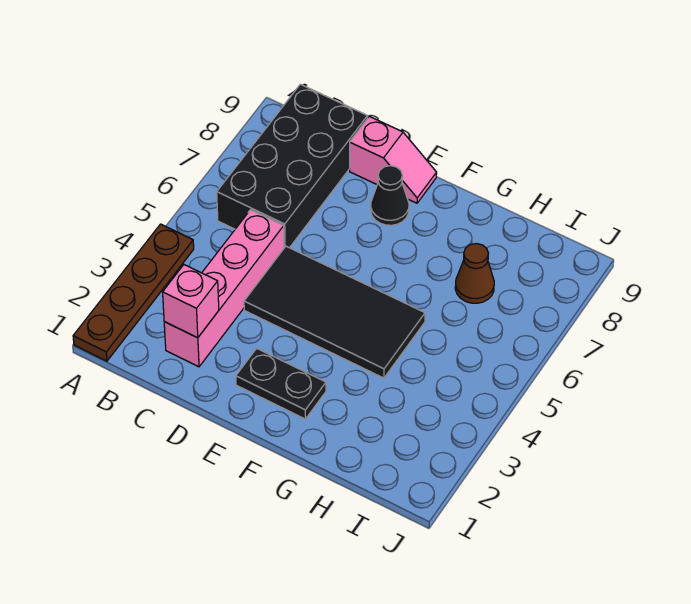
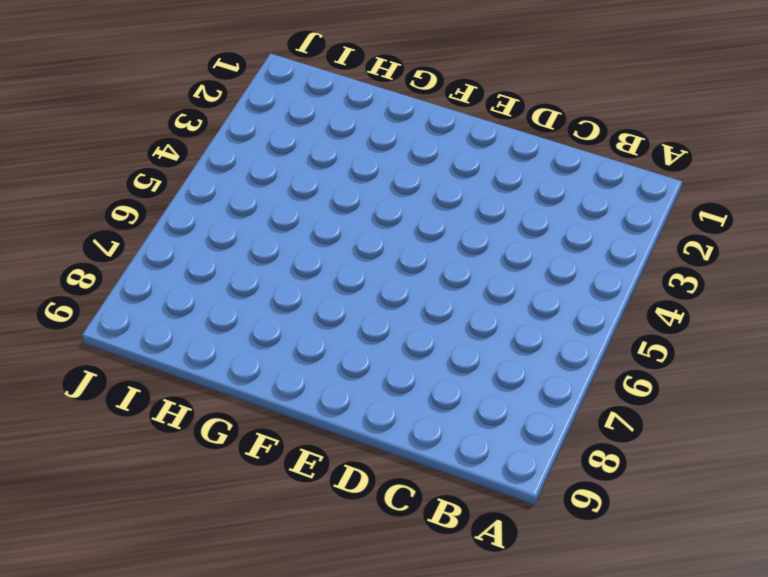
none -> brown plate A1:A4 level 1
none -> black brick B6:C9 level 1

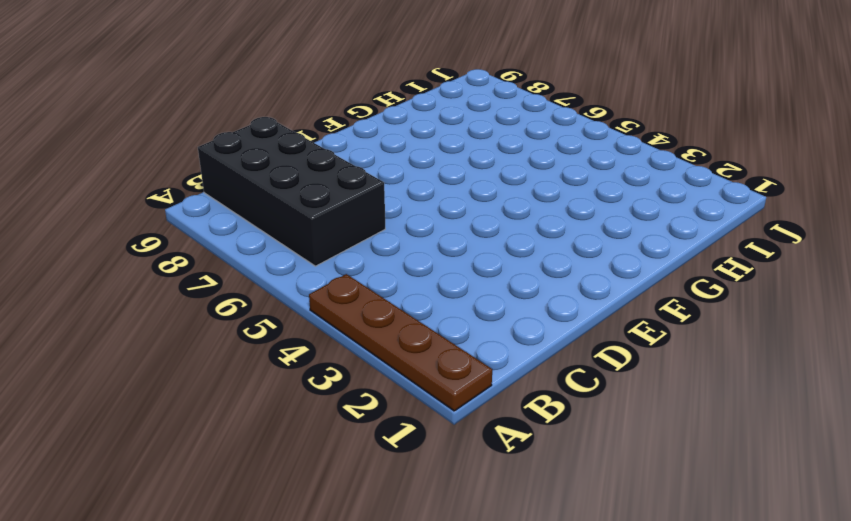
none -> pink brick C2:C5 level 1
none -> black tile D4:G5 level 1

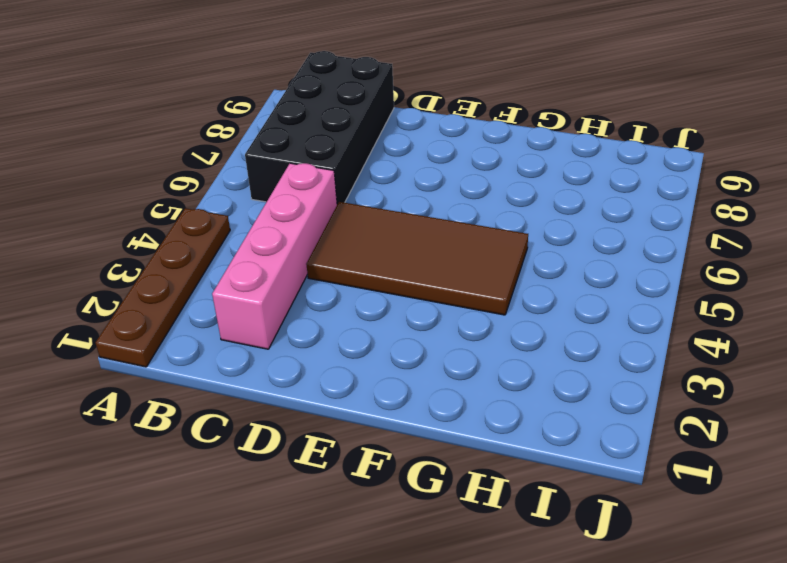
brown tile D4:G5 level 1 -> black tile D4:G5 level 1
none -> pink slope D9:E9 level 1 top D
none -> black plate E2:F2 level 1

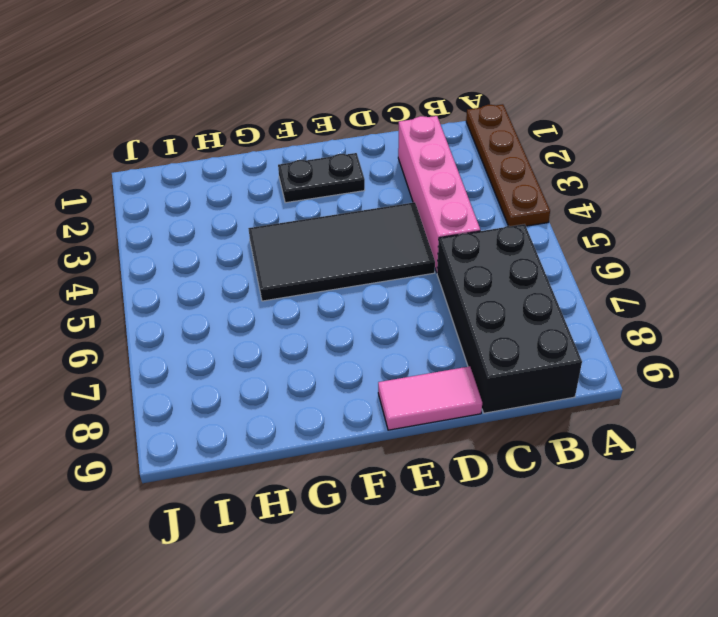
pink tile D9:E9 level 1 -> pink slope D9:E9 level 1 top D
none -> black cone E8 level 1
none -> brown cone H7 level 1

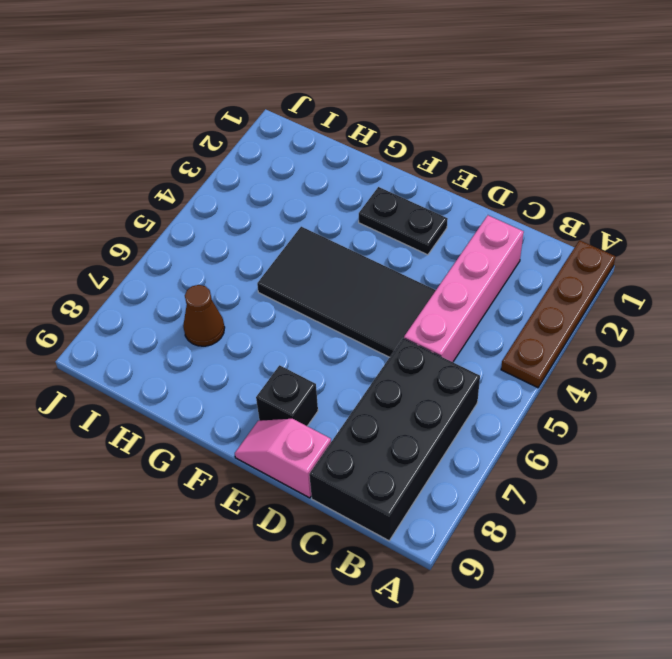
black brick E8 level 1 -> black cone E8 level 1
none -> pink brick C2 level 2

